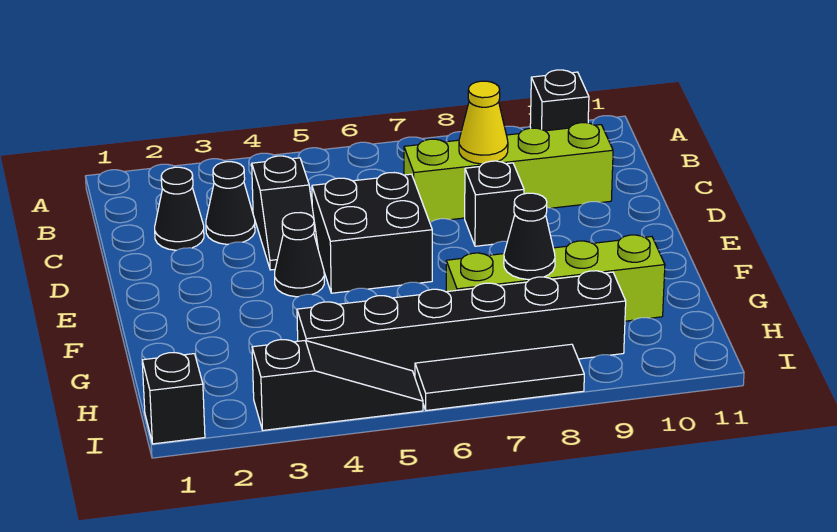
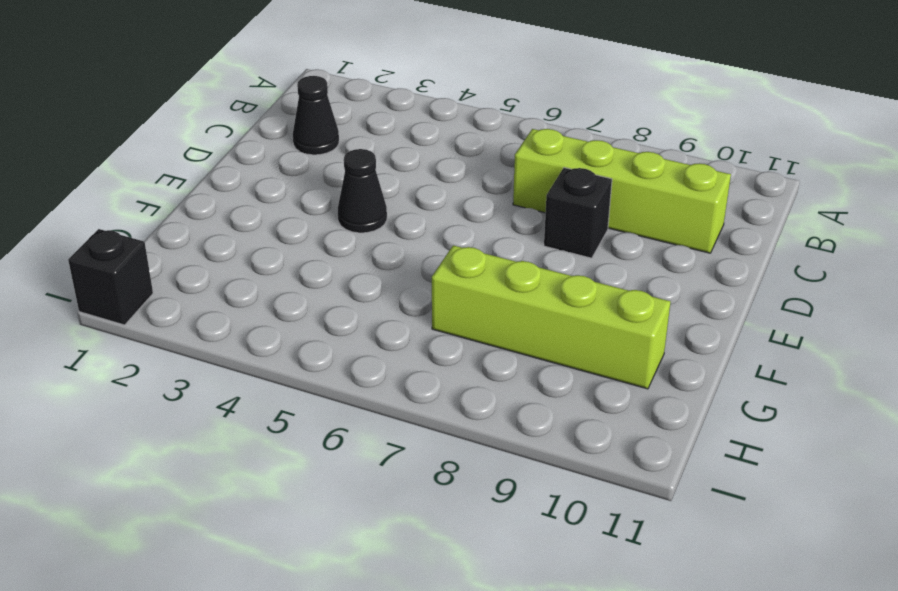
none -> black brick A10 level 1
none -> black cone C3 level 1
none -> black slope C4:D4 level 1 top C

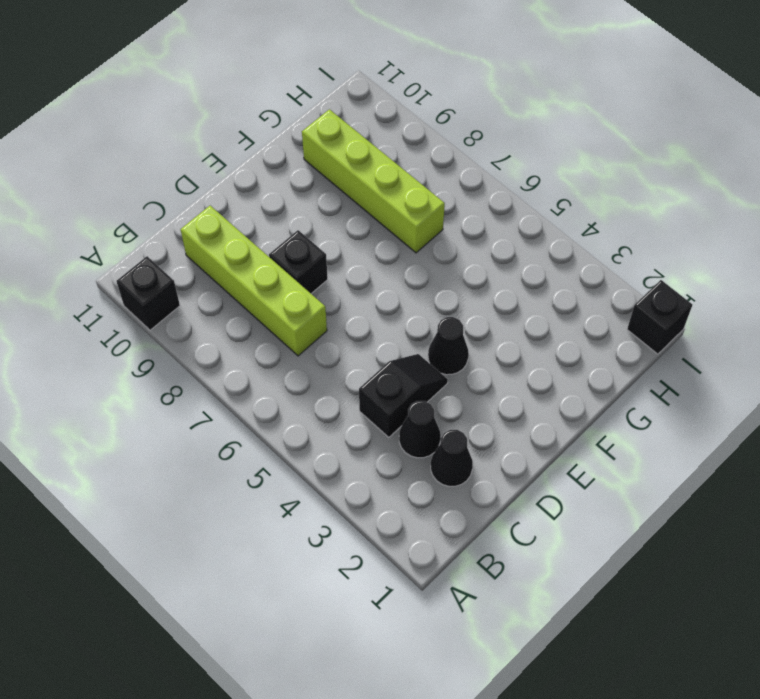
none -> black brick D5:E6 level 1
none -> black brick H4:H9 level 1
none -> black slope I3:I5 level 1 top 3

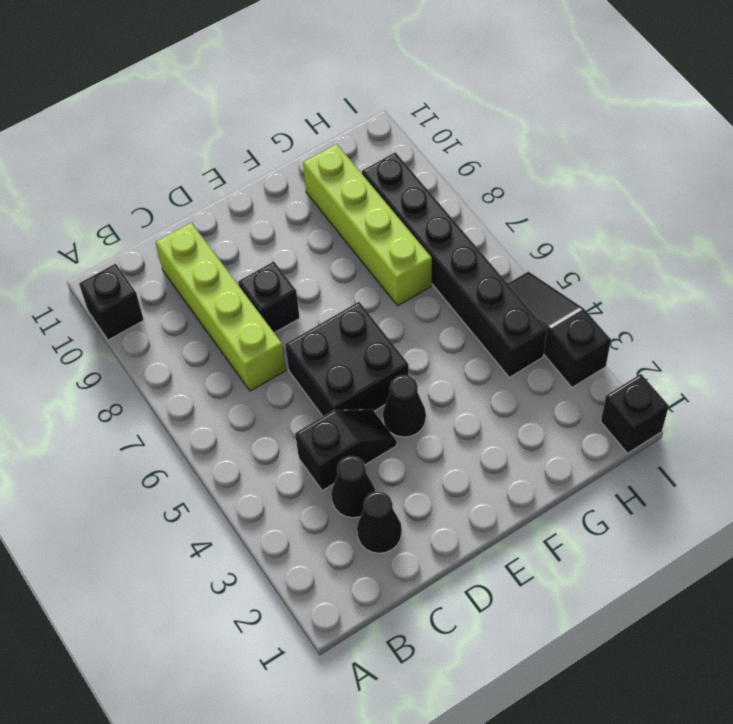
none -> black tile I6:I8 level 1
none -> yellow cone C8 level 2
none -> black cone G8 level 2

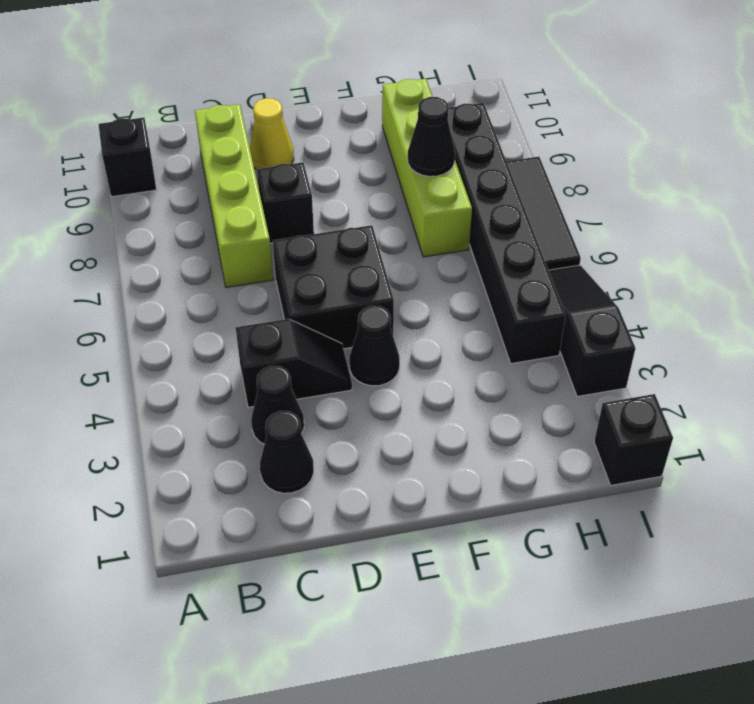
yellow cone D10 level 1 -> yellow cone C8 level 2

